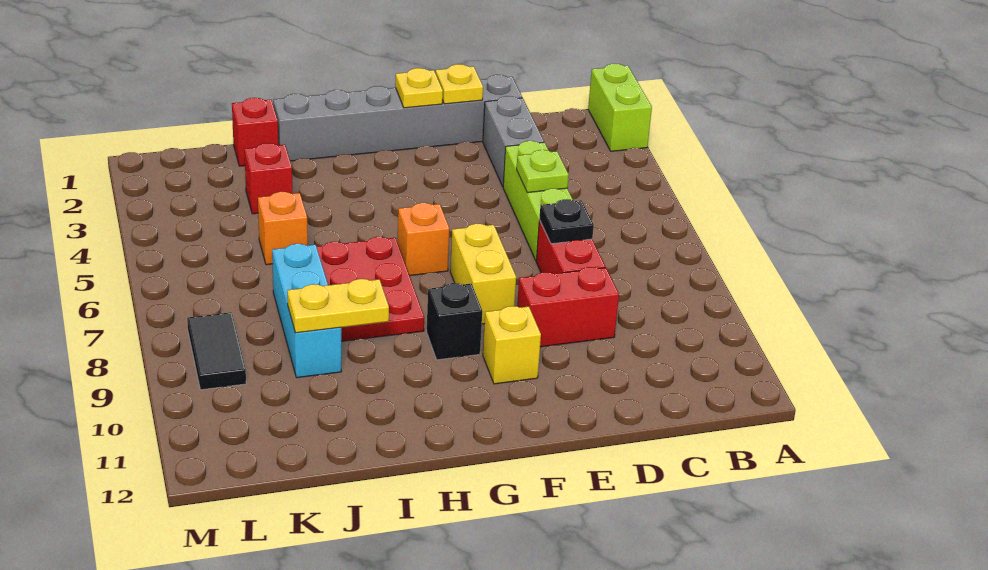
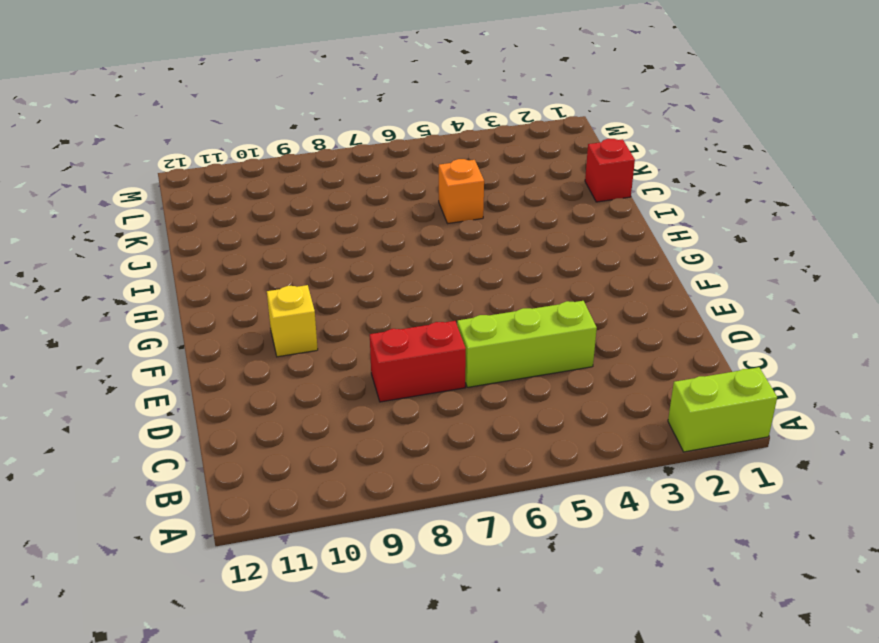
none -> grey brick D1:I1 level 1
none -> grey brick D2:D3 level 1
none -> red brick D9:E9 level 1

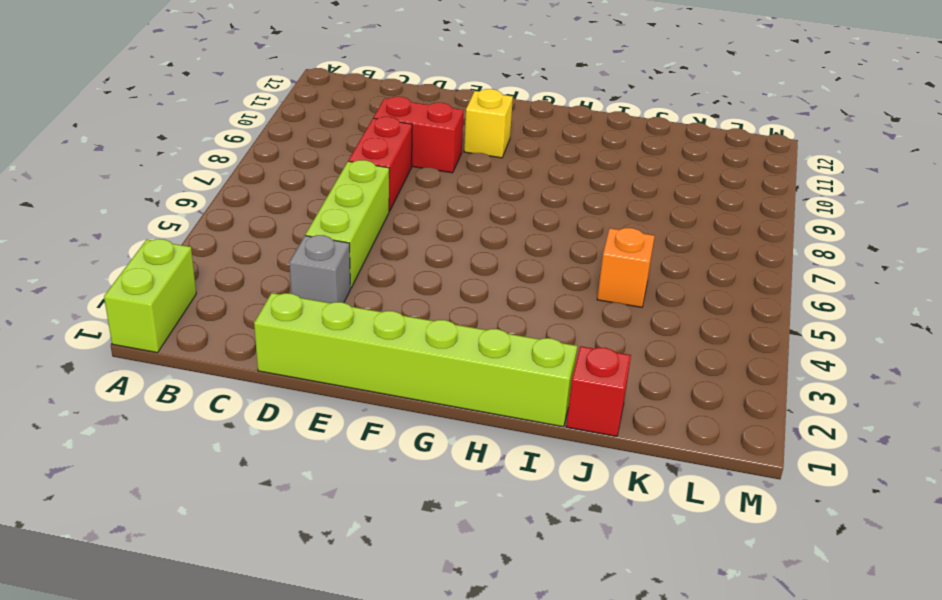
lime brick D1:I1 level 1 -> grey brick D1:I1 level 1
grey brick D3 level 1 -> grey brick D2:D3 level 1
none -> yellow brick F7:F8 level 1
none -> orange brick G6 level 1
none -> black brick G9 level 1

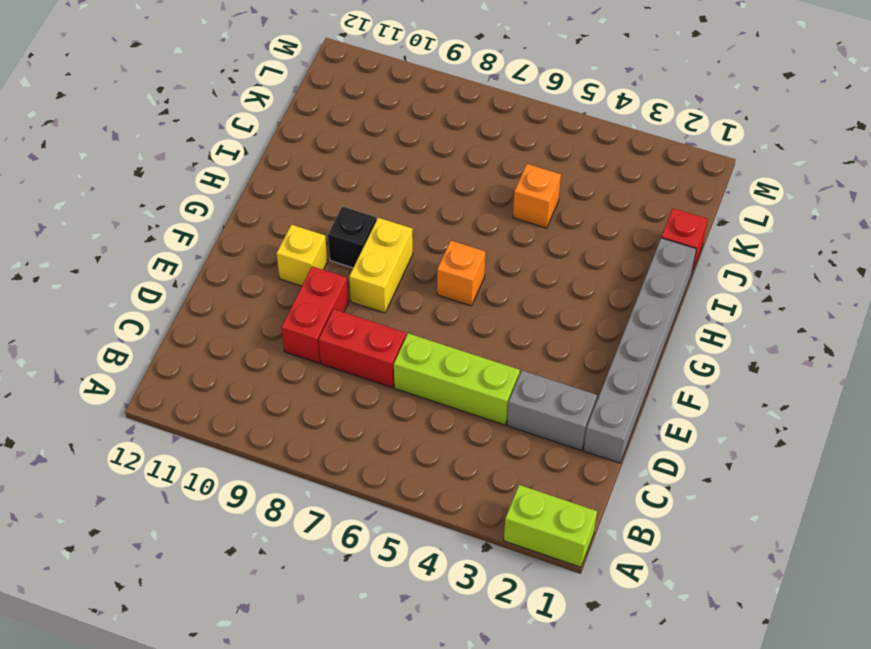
yellow brick F8:G8 level 1 -> yellow brick F7:F8 level 1
none -> red plate H6:I8 level 1
none -> red brick J3 level 1
none -> cyan brick J7:J9 level 1

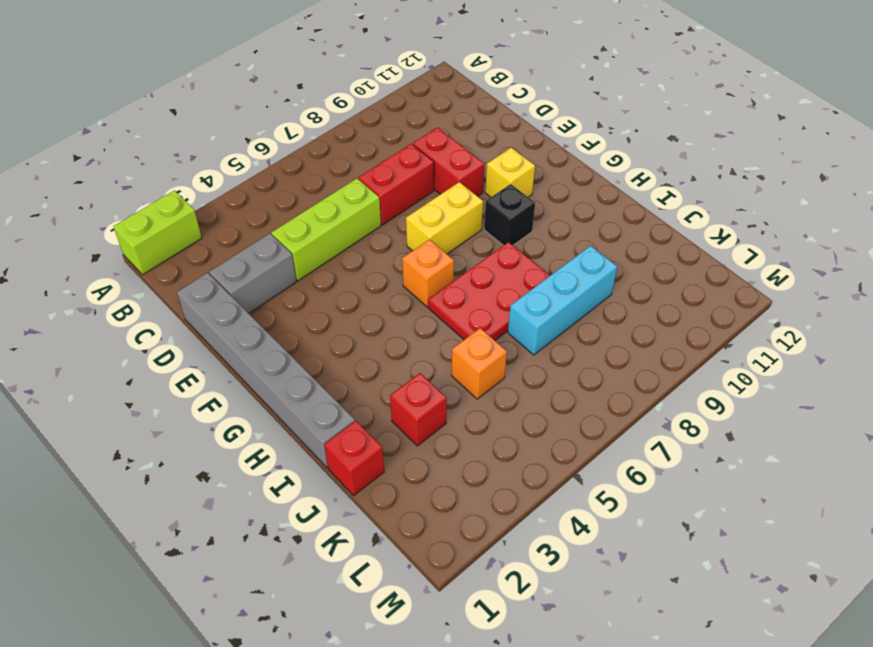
none -> black tile L8:L9 level 1
none -> lime plate D5 level 2
none -> black plate D7 level 2

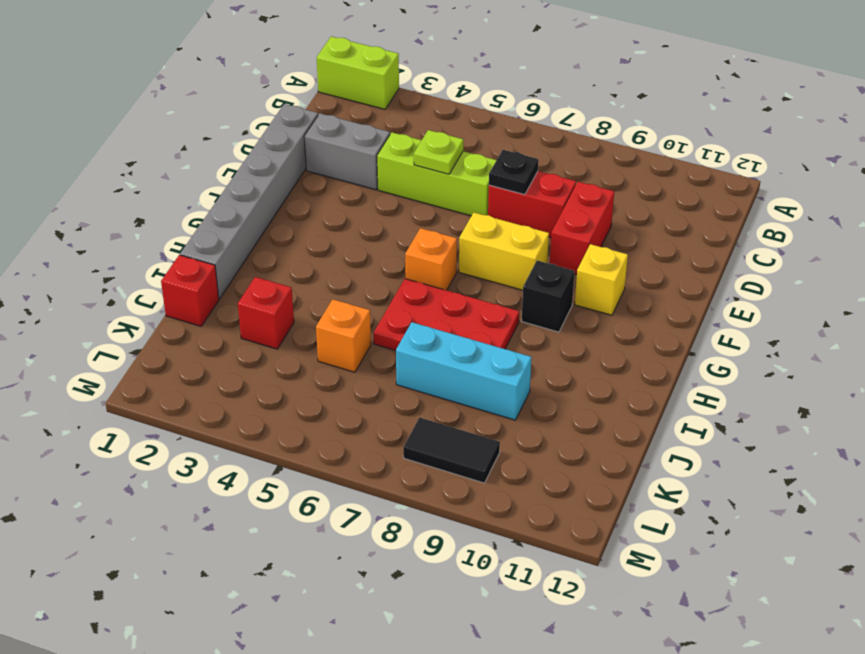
none -> yellow plate E1 level 2
none -> yellow plate F1 level 2
none -> yellow plate I9:J9 level 2

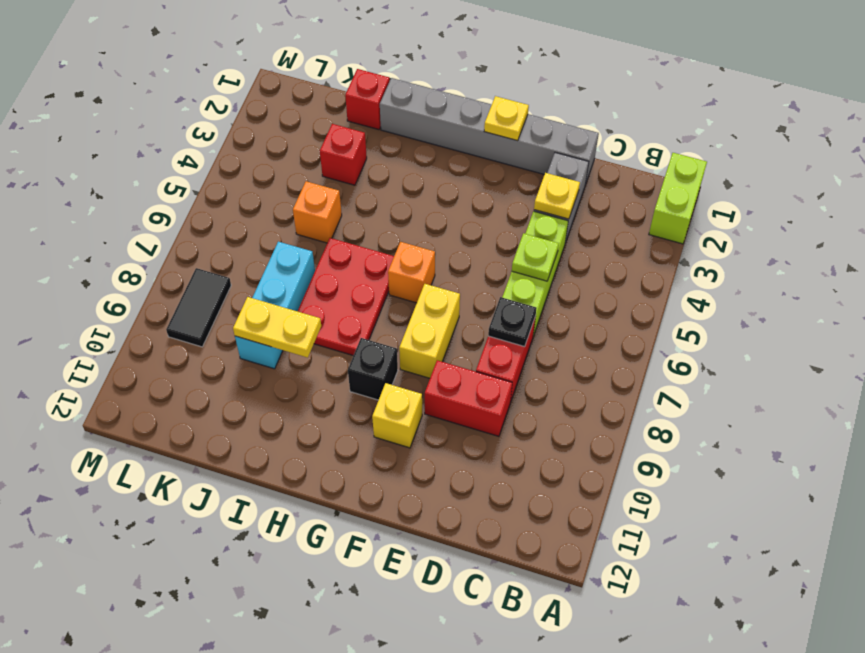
yellow plate D3 level 2 -> yellow plate E1 level 2

